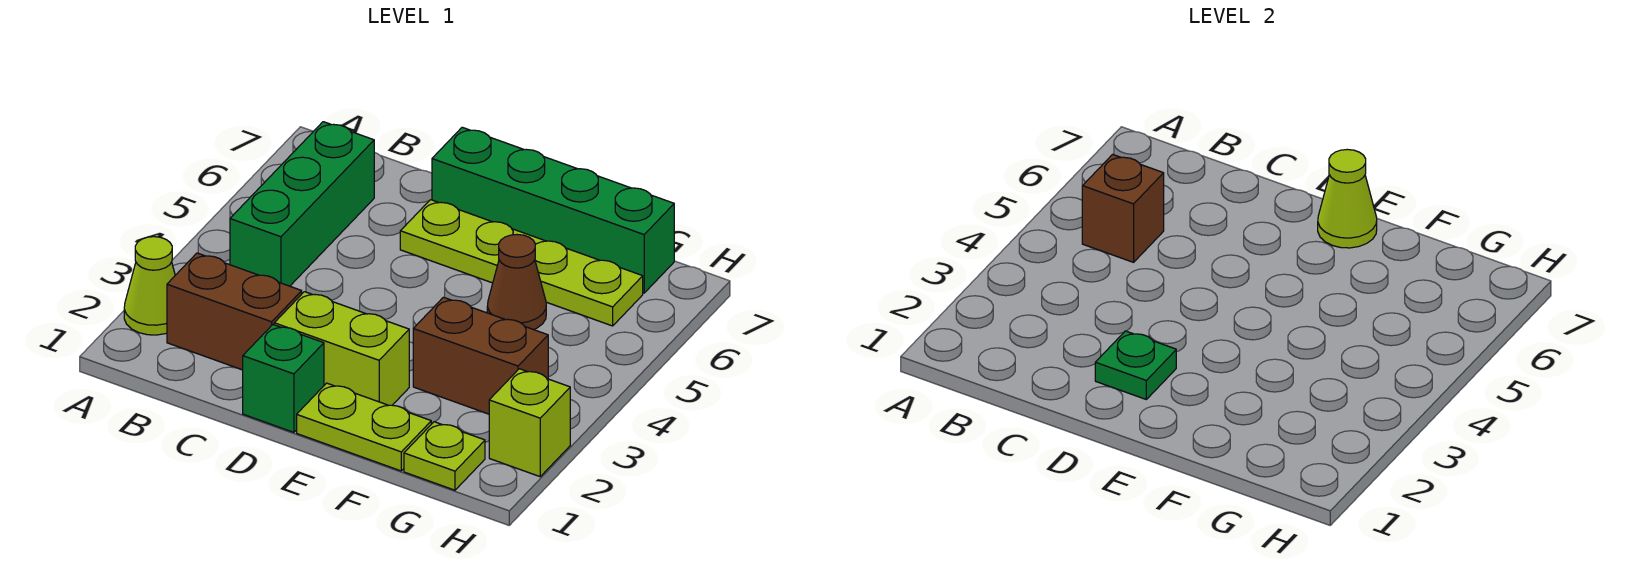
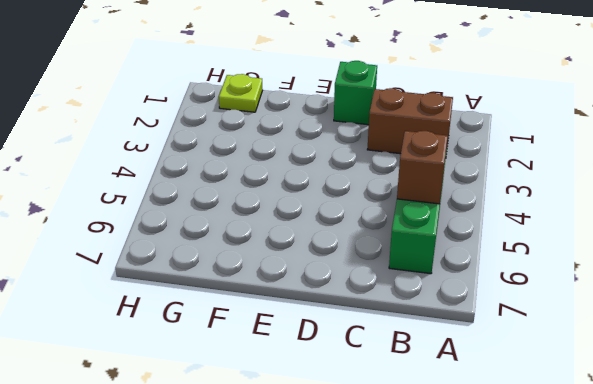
none -> lime cone A2 level 1
none -> lime brick D2:E2 level 1
none -> lime plate D6:G6 level 1

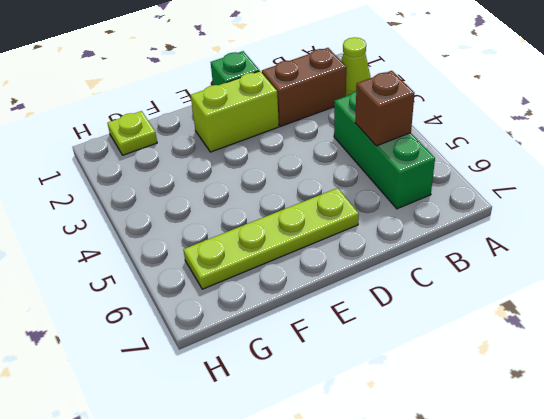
none -> green brick D7:G7 level 1
none -> lime plate E1:F1 level 1
none -> brown brick F3:G3 level 1

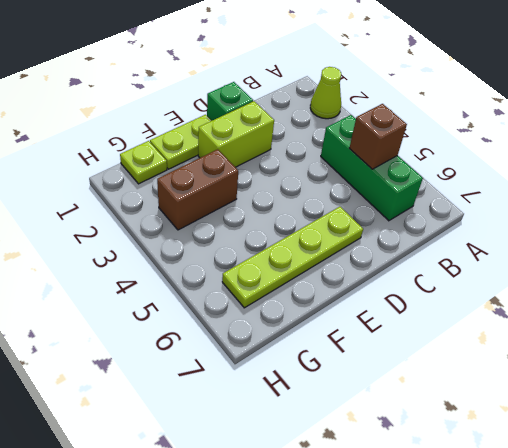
none -> brown brick B2:C2 level 1
none -> green brick D7:G7 level 1
none -> brown cone F5 level 1

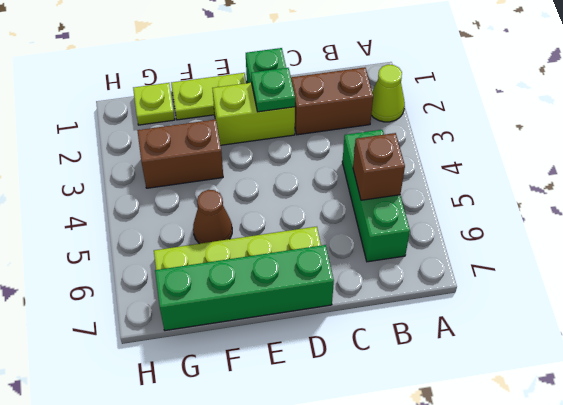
none -> lime brick H2 level 1
none -> lime cone E7 level 2

